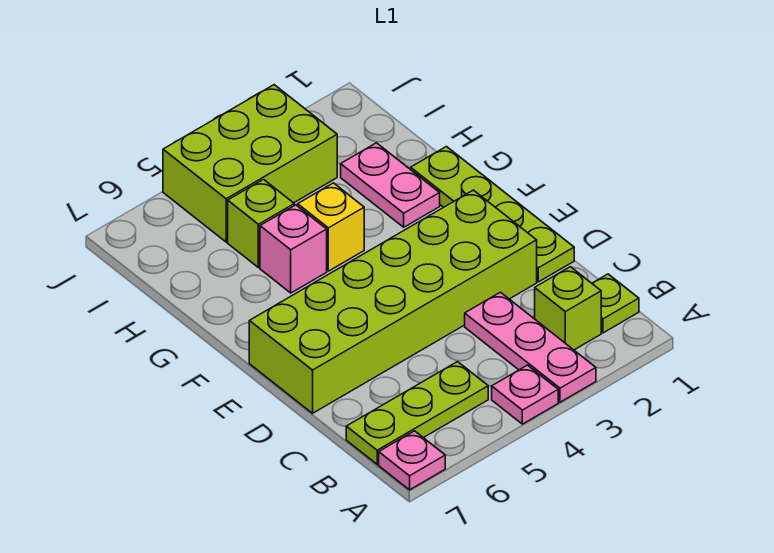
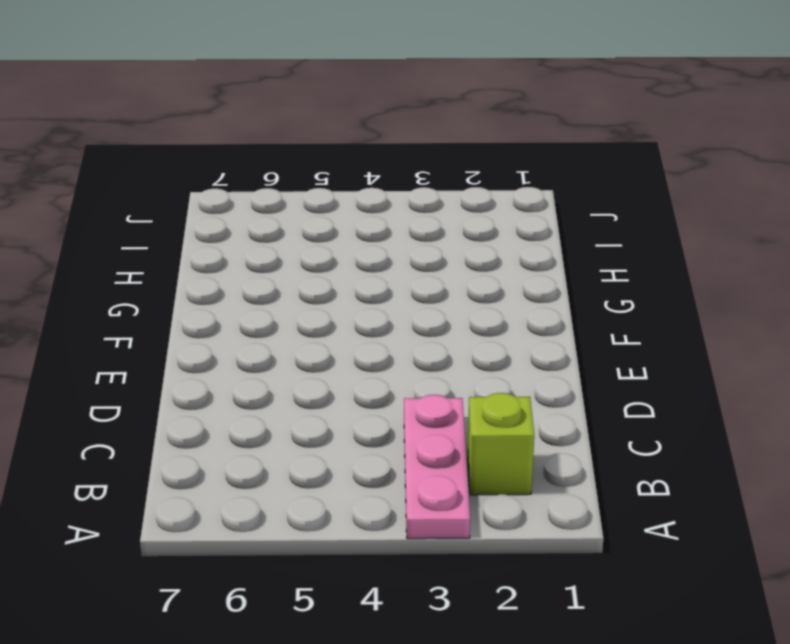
none -> pink plate A4 level 1
none -> pink plate A7 level 1
none -> lime plate B1 level 1

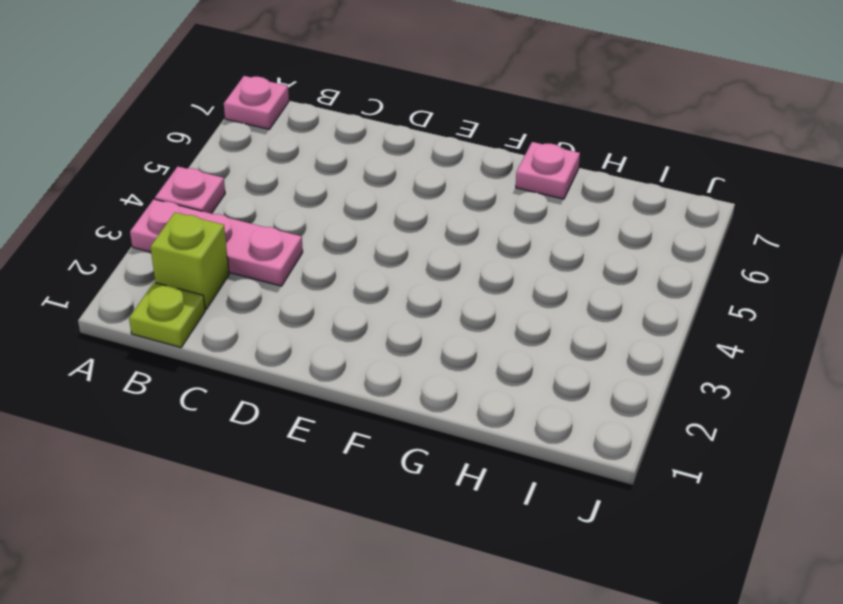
pink plate G7 level 1 -> none
none -> lime plate B5:B7 level 1
none -> lime plate D1:G1 level 1
none -> lime brick D2:E7 level 1

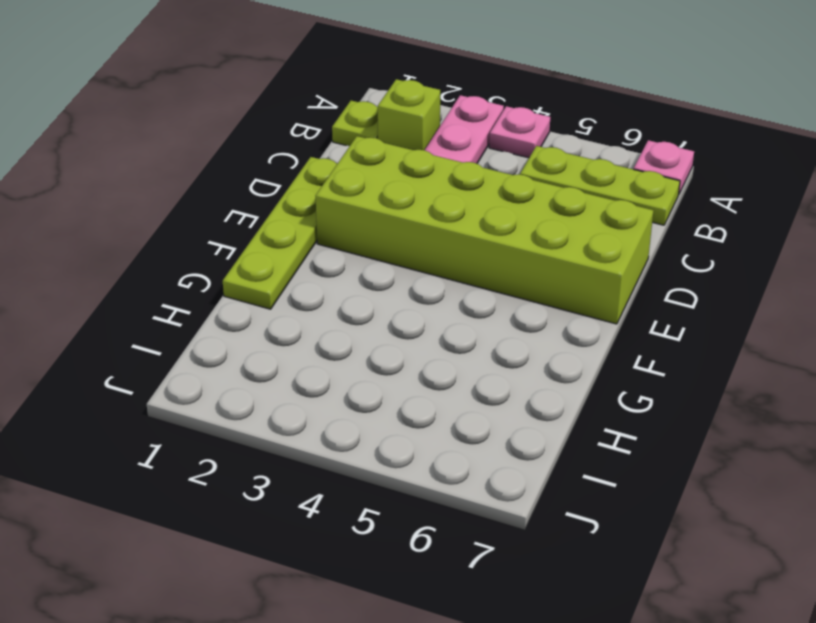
none -> pink plate G2:H2 level 1
none -> yellow brick G4 level 1
none -> pink brick G5 level 1

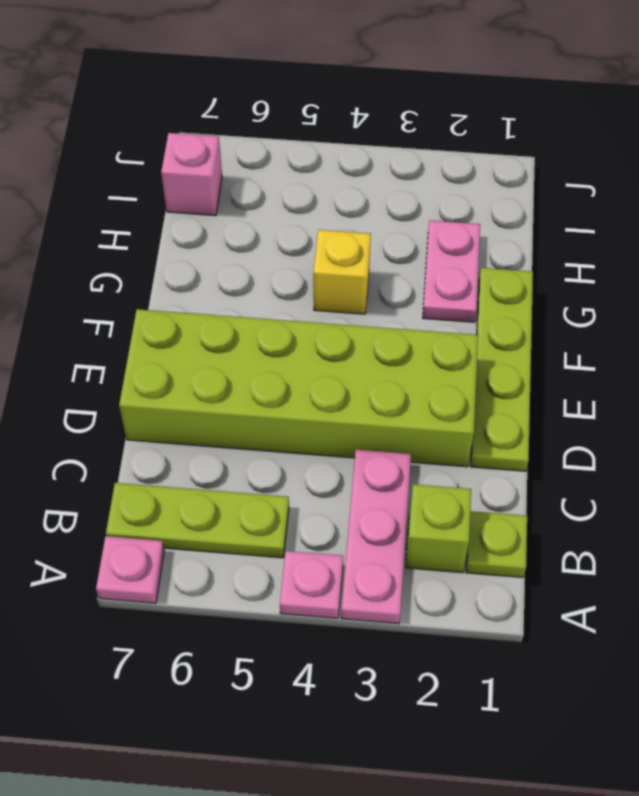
pink brick I7 level 1 -> pink brick G5 level 1
none -> lime brick H5 level 1
none -> lime brick I3:J5 level 1

